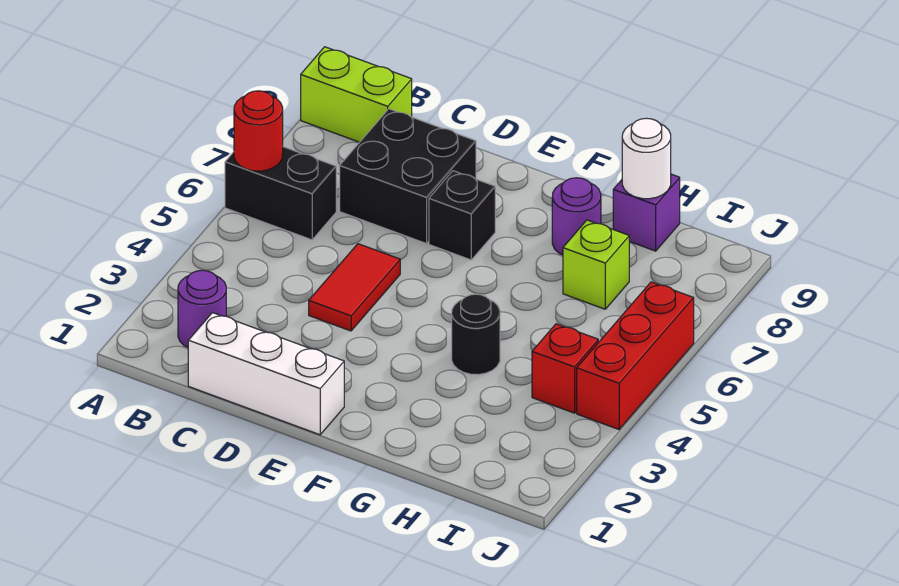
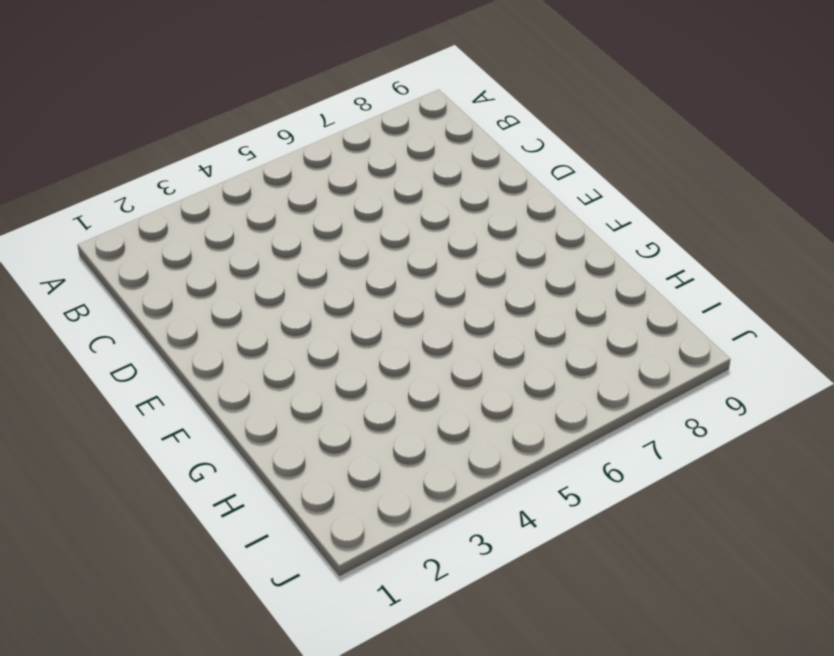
none -> black brick A6:B6 level 1
none -> lime brick A9:B9 level 1
none -> purple round brick B2 level 1

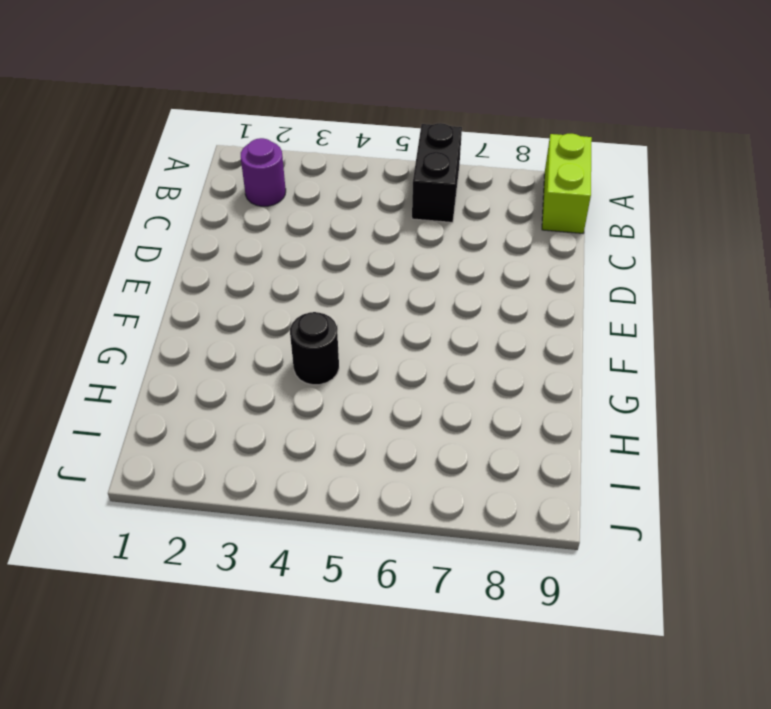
none -> white brick C1:E1 level 1
none -> black brick C7:D8 level 1
none -> red tile D4:D5 level 1

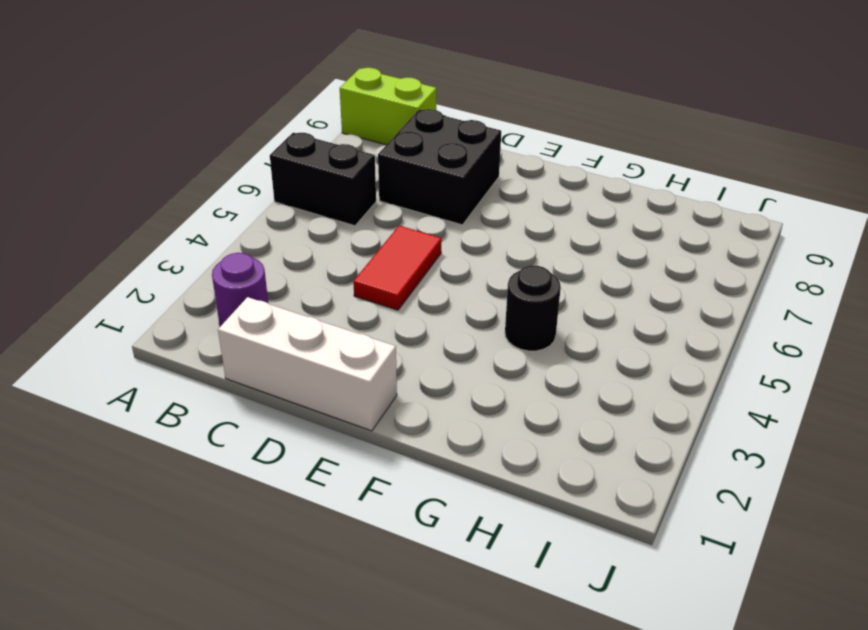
none -> black brick E7 level 1
none -> purple round brick G8 level 1
none -> lime brick H7 level 1

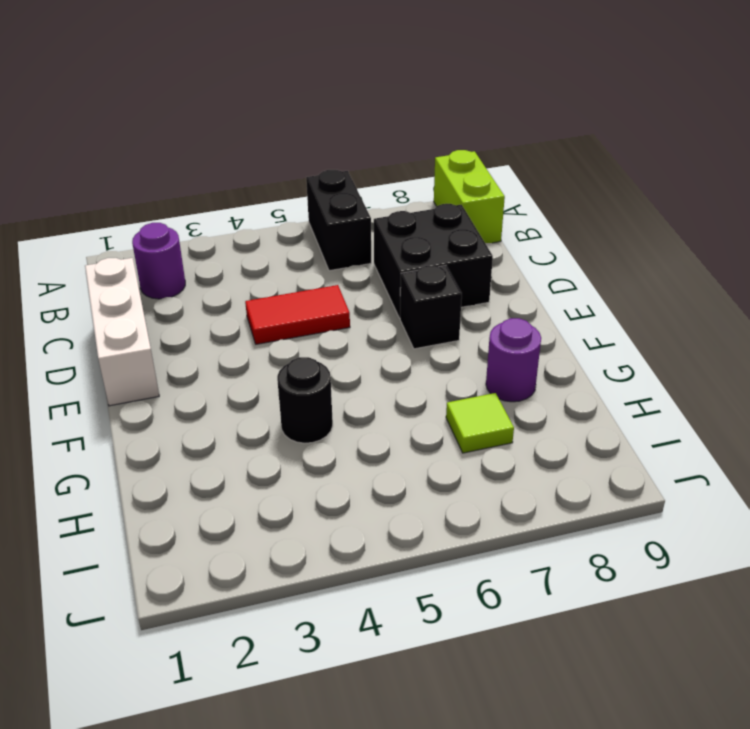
lime tile H7 level 1 -> lime brick H7 level 1
none -> purple brick H9 level 1
none -> red brick I4 level 1
none -> red brick J4:J6 level 1

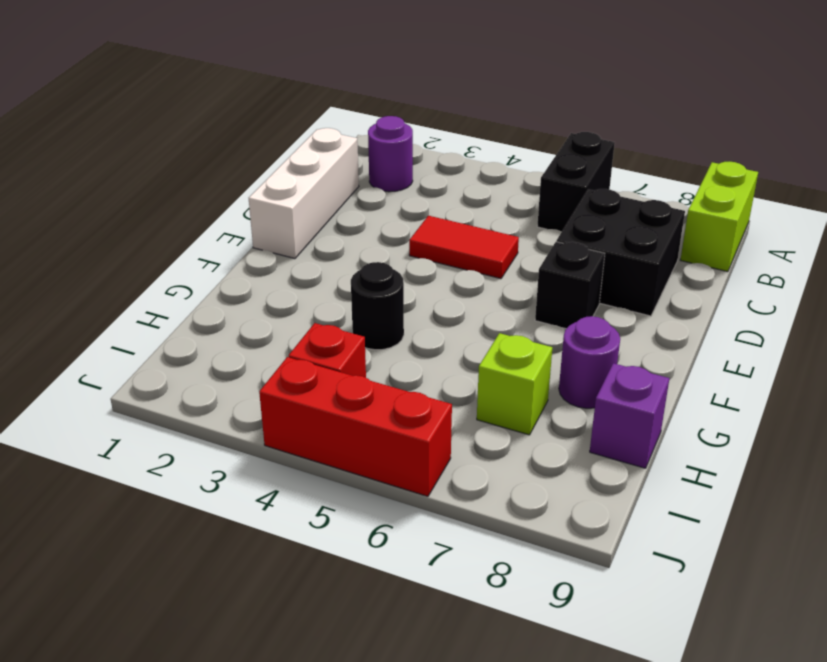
none -> red round brick A6 level 2
none -> white round brick H9 level 2

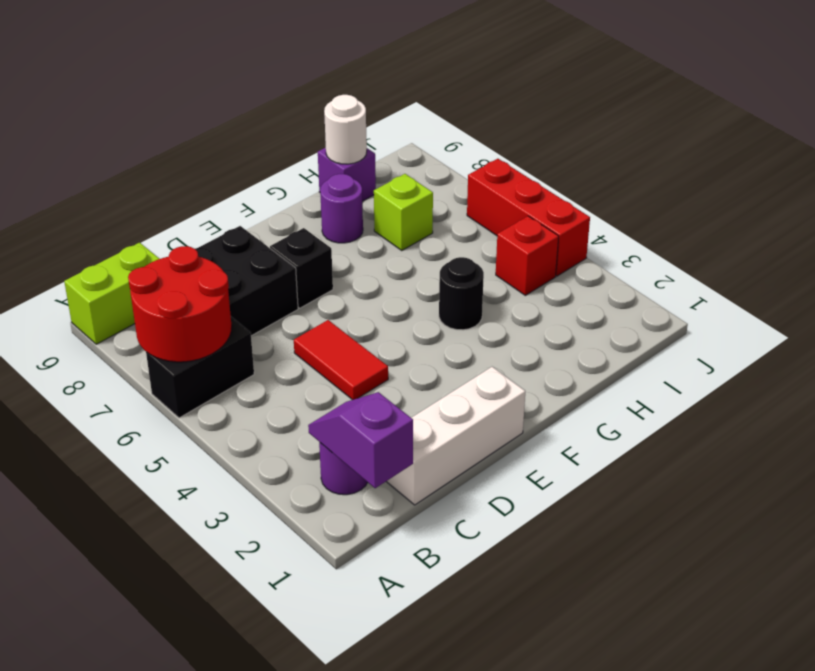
red round brick A6:B7 level 2 -> red round brick A6 level 2
purple slope B1:B2 level 2 top 1 -> none

